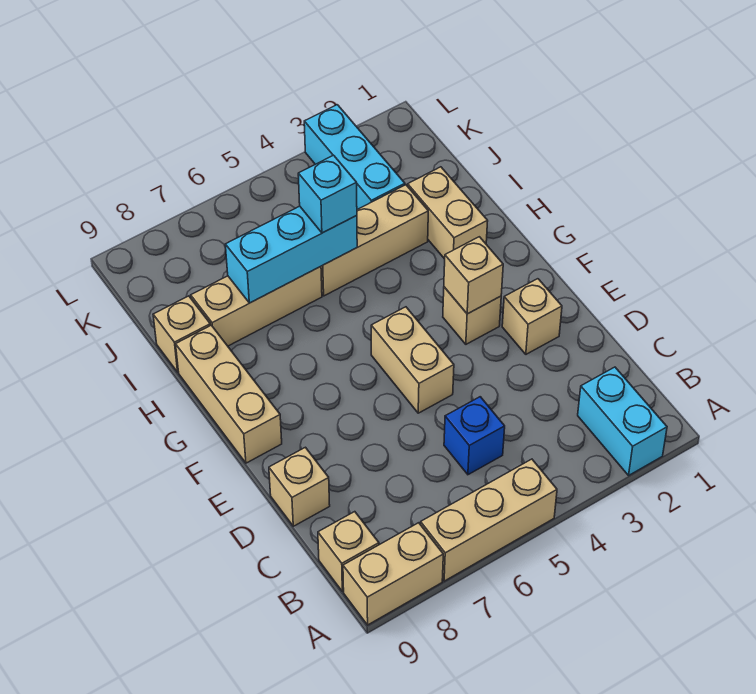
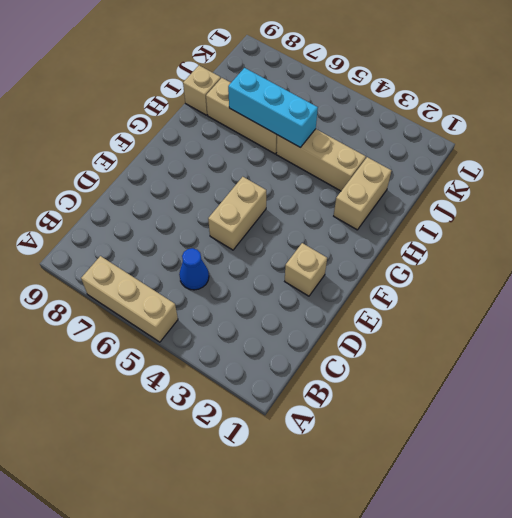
blue cone C5 level 1 -> blue brick C5 level 1
none -> cyan brick A2:B2 level 1
none -> tan brick A8:A9 level 1
none -> tan brick B9 level 1

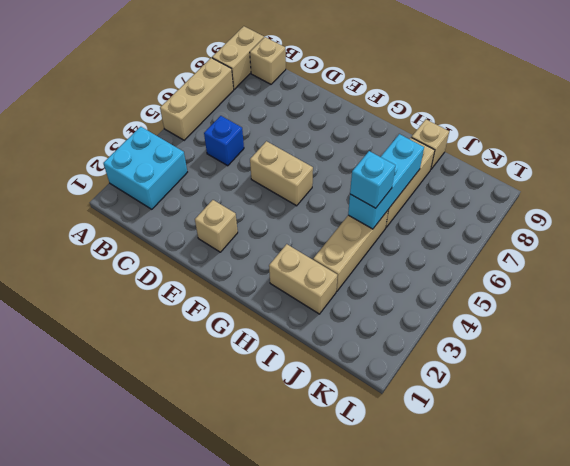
cyan brick A2:B3 level 1 -> cyan brick A2:B2 level 1
none -> tan brick D9 level 1
none -> tan brick F3 level 1
none -> tan brick F9:H9 level 1

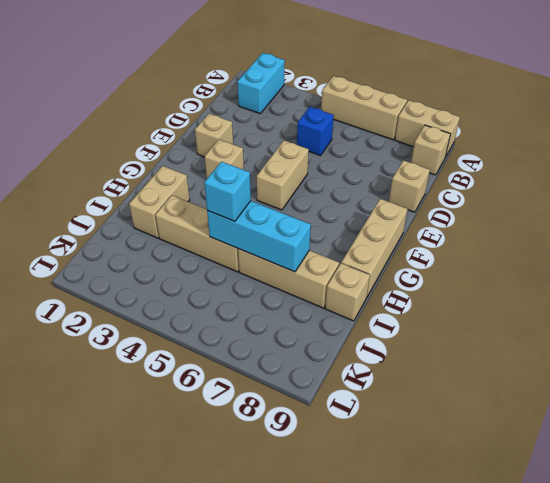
none -> cyan brick J3:L3 level 1
none -> tan brick F3 level 2

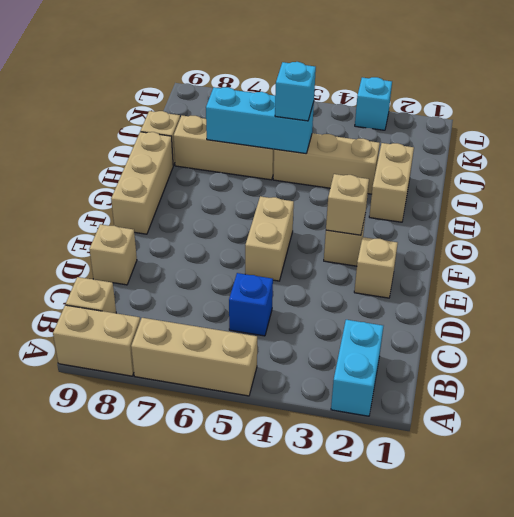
cyan brick L3 level 1 -> cyan brick J3:L3 level 1

